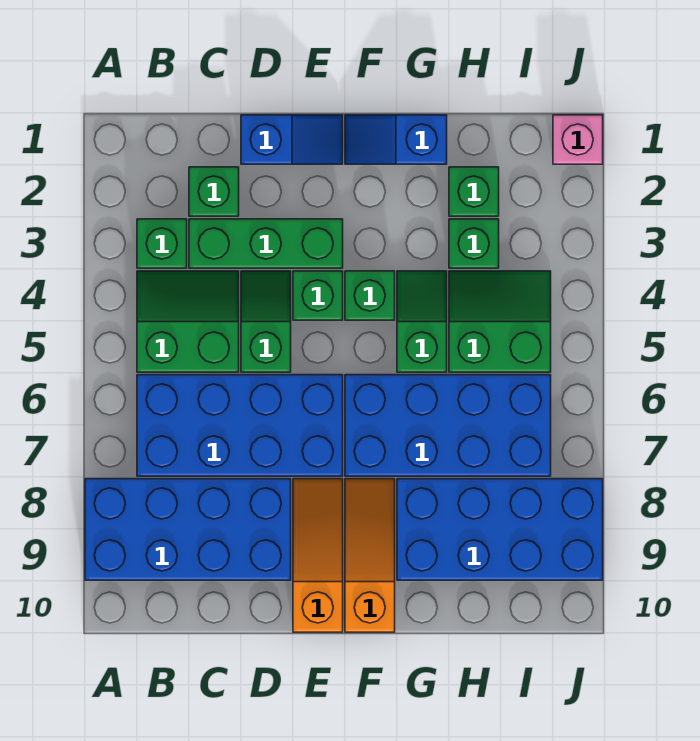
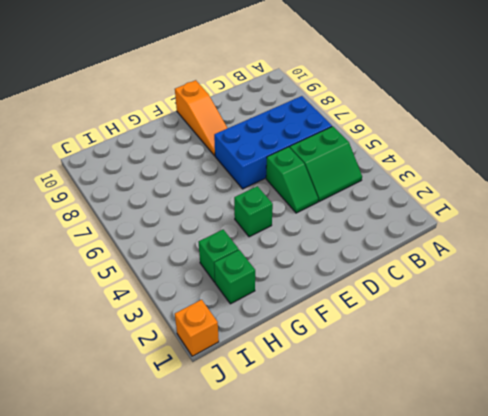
orange brick J1 level 1 -> pink brick J1 level 1
none -> blue brick A8:D9 level 1
none -> green brick B3 level 1
none -> green brick C2 level 1

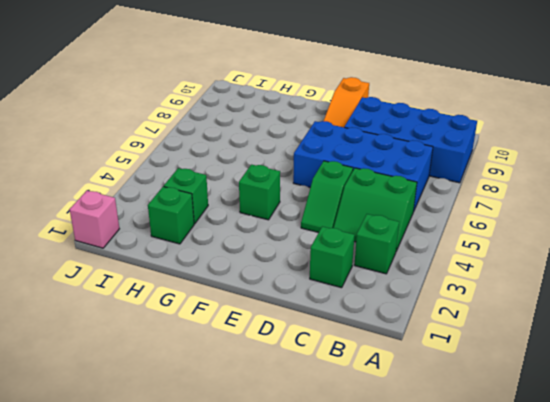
none -> green brick C3:E3 level 1
none -> blue slope D1:E1 level 1 top D
none -> green brick E4 level 1

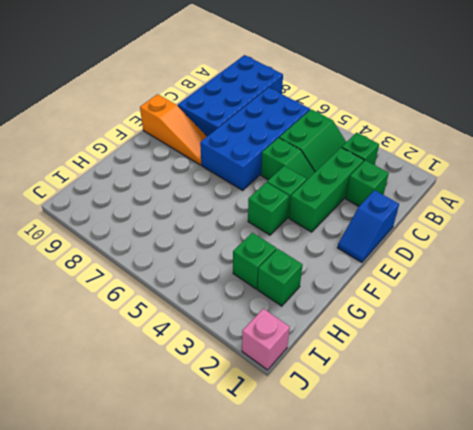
none -> blue slope F1:G1 level 1 top G
none -> blue brick F6:I7 level 1
none -> orange slope F8:F10 level 1 top 10

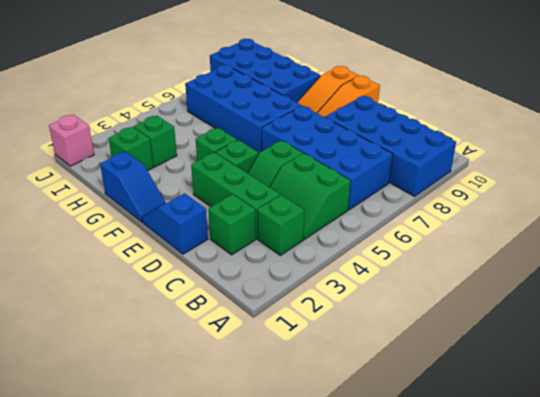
none -> green slope G4:G5 level 1 top 5
none -> green slope H4:I5 level 1 top 5

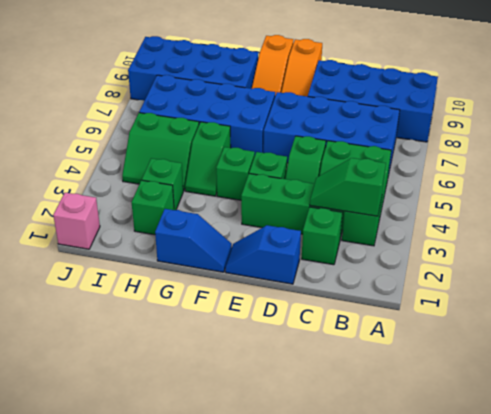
green slope B3:C3 level 2 top B -> none

